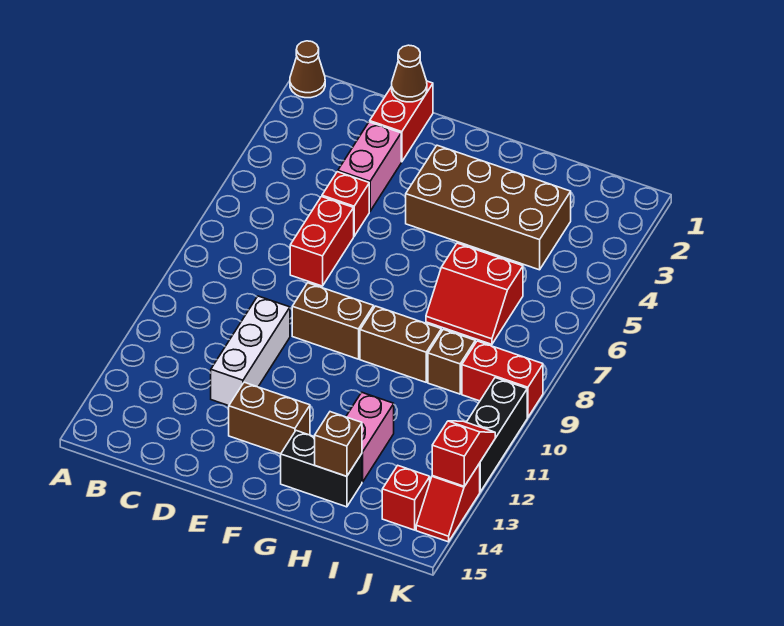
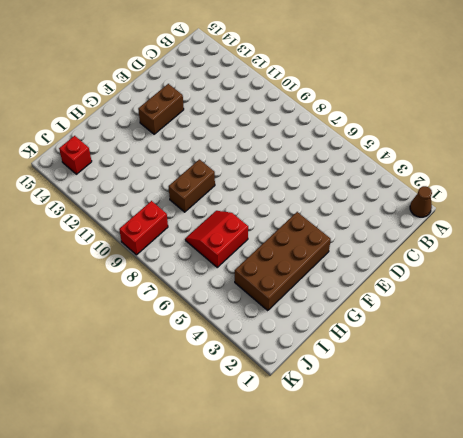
none -> red brick D1:D2 level 1
none -> pink brick D3:D4 level 1
none -> red brick D5 level 1

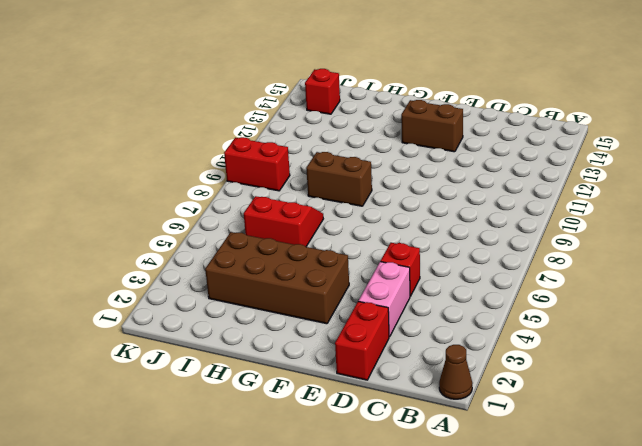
none -> red brick D6:D7 level 1
none -> white brick D10:D12 level 1
none -> brown brick E9:F9 level 1

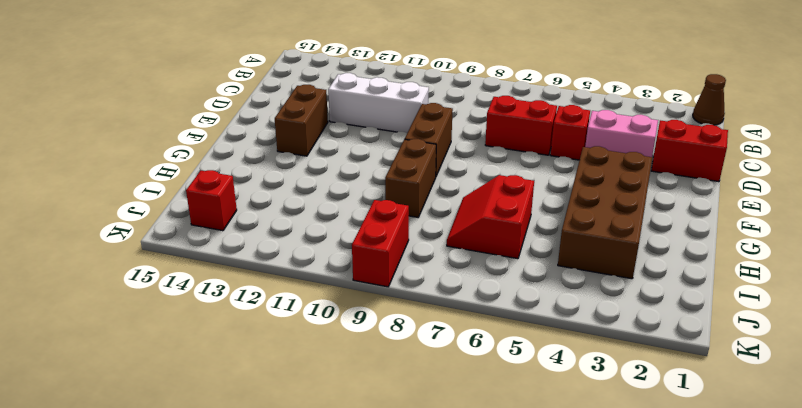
none -> black brick G14:H14 level 1
none -> pink brick H12:H13 level 1
none -> brown brick I9 level 1

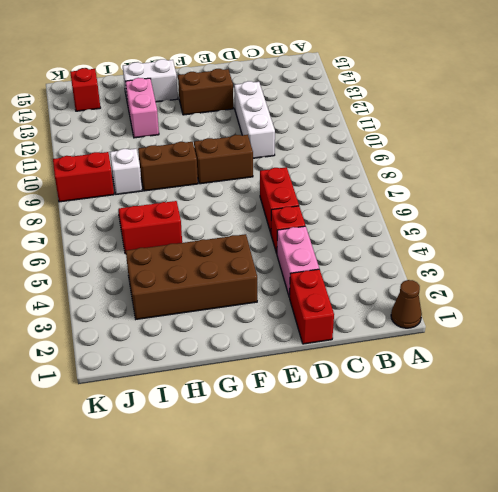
white brick G14:H14 level 1 -> black brick G14:H14 level 1
white brick I9 level 1 -> brown brick I9 level 1
none -> black brick K10:K12 level 1
none -> red slope K13:K14 level 1 top 13
none -> brown cone D1 level 2

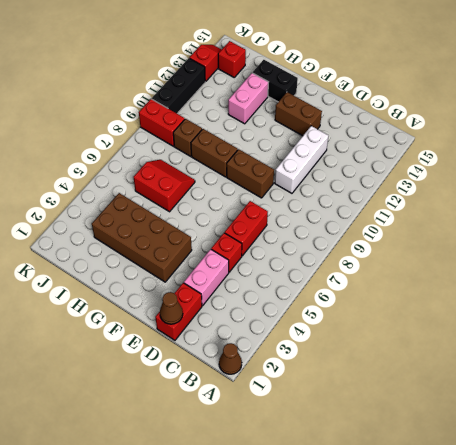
none -> brown brick H14 level 2
none -> red slope K12:K13 level 2 top 13

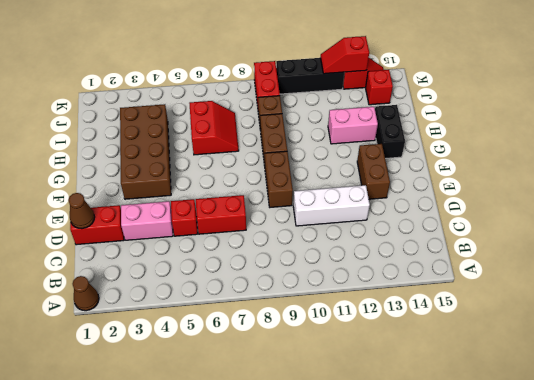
none -> brown brick H14 level 2

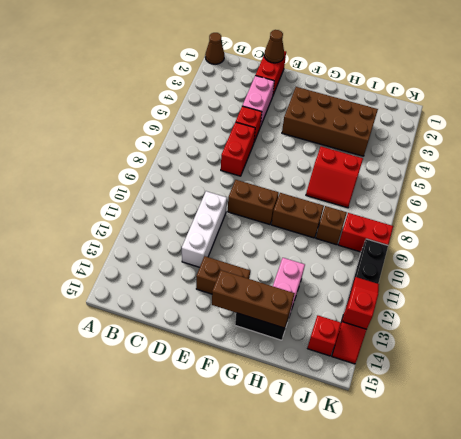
brown brick F14:H14 level 2 -> brown brick H14 level 2

